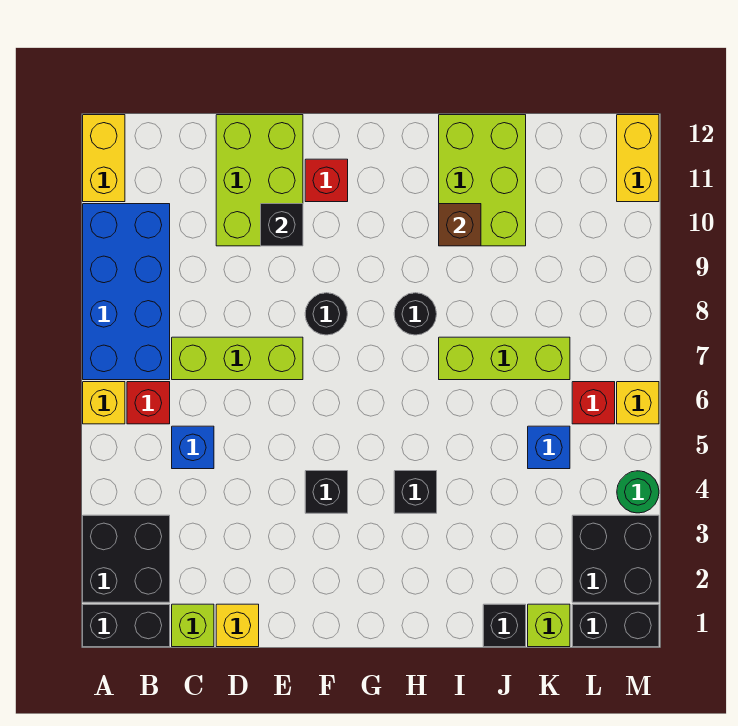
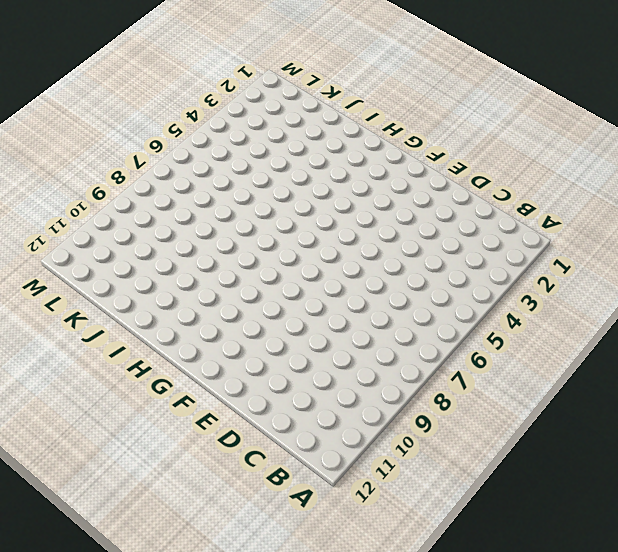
none -> black brick A1:B1 level 1
none -> black brick A2:B3 level 1
none -> yellow brick A6 level 1

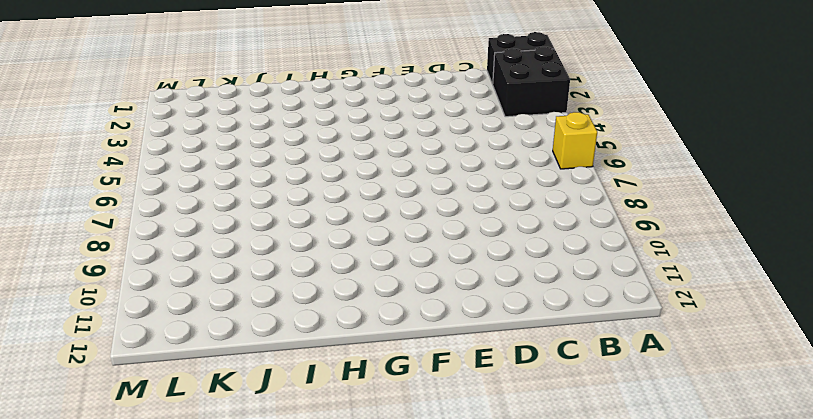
none -> blue brick A7:B10 level 1
none -> yellow brick A11:A12 level 1
none -> red brick B6 level 1

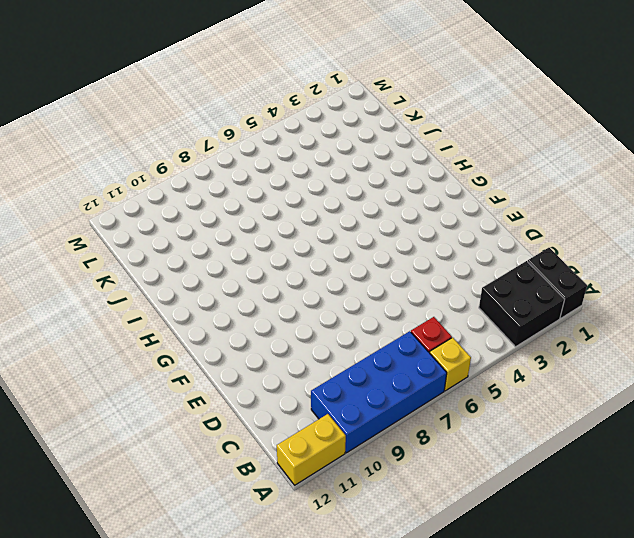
none -> lime brick C1 level 1
none -> blue brick C5 level 1
none -> lime brick C7:E7 level 1

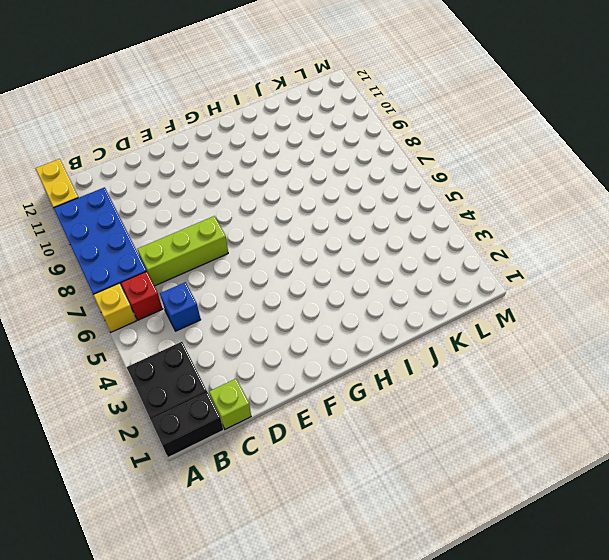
none -> yellow brick D1 level 1
none -> lime brick D10:E12 level 1
none -> black brick F4 level 1

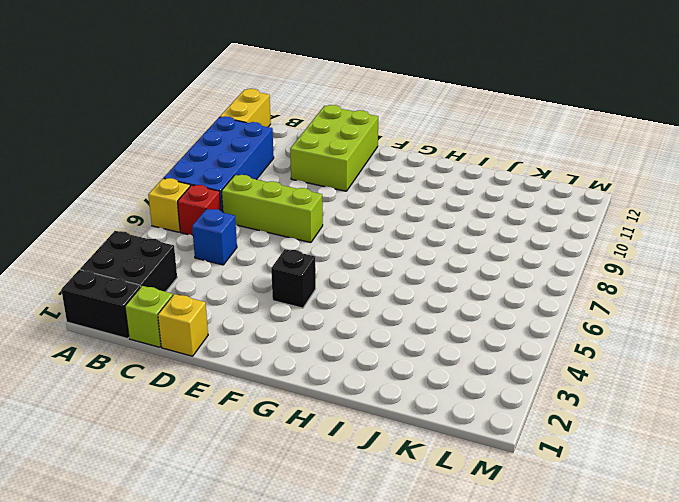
none -> black round brick F8 level 1
none -> red brick F11 level 1
none -> black brick H4 level 1

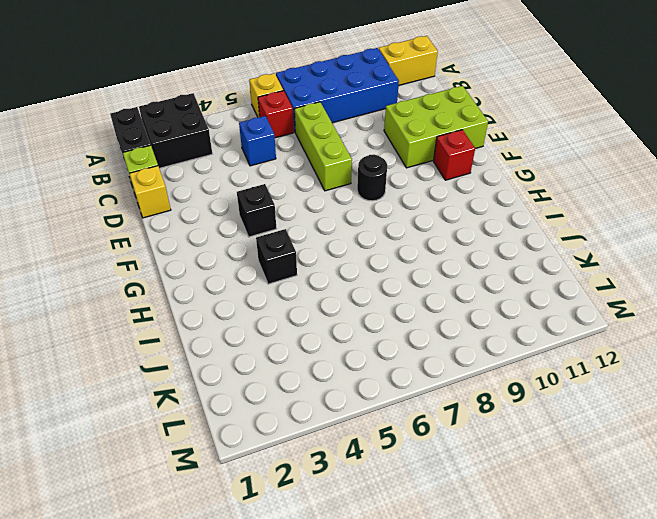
none -> black round brick H8 level 1
none -> lime brick I7:K7 level 1
none -> lime brick I10:J12 level 1

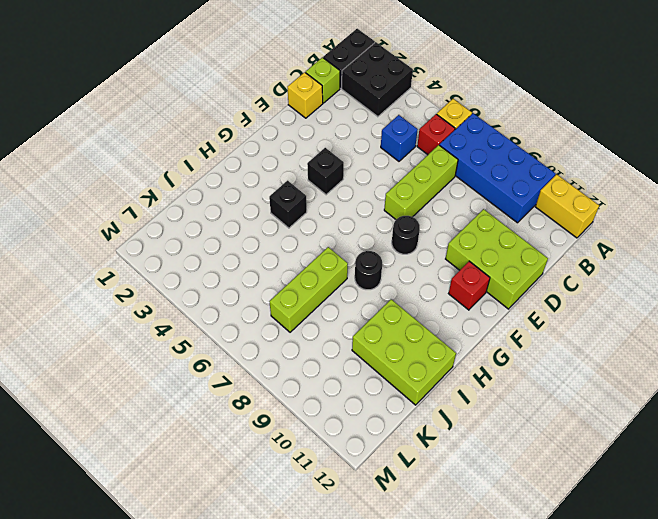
none -> black brick J1 level 1
none -> lime brick K1 level 1
none -> blue brick K5 level 1

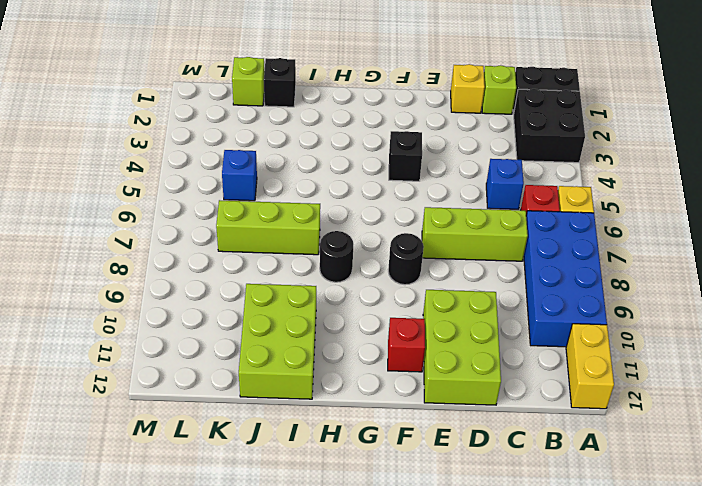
none -> black brick H4 level 1
none -> black brick L1:M1 level 1
none -> black brick L2:M3 level 1

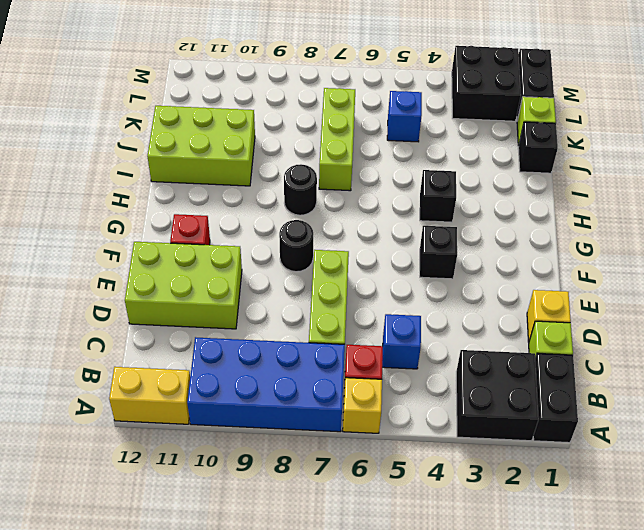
none -> red brick L6 level 1
none -> green round brick M4 level 1
none -> yellow brick M6 level 1

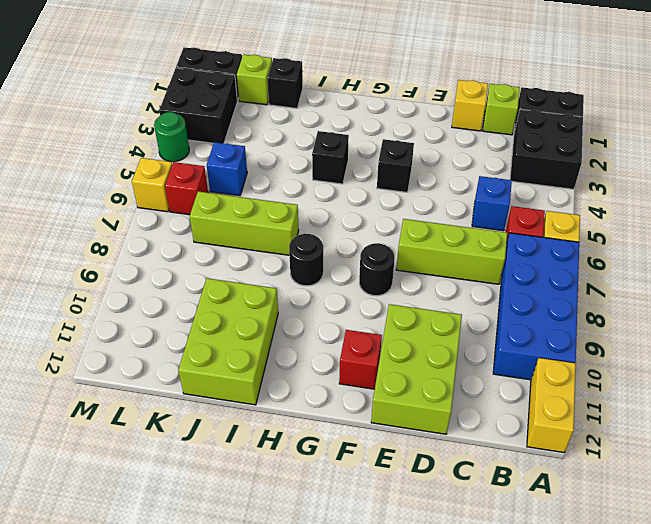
none -> yellow brick M11:M12 level 1
none -> black brick E10 level 2
none -> brown brick I10 level 2

